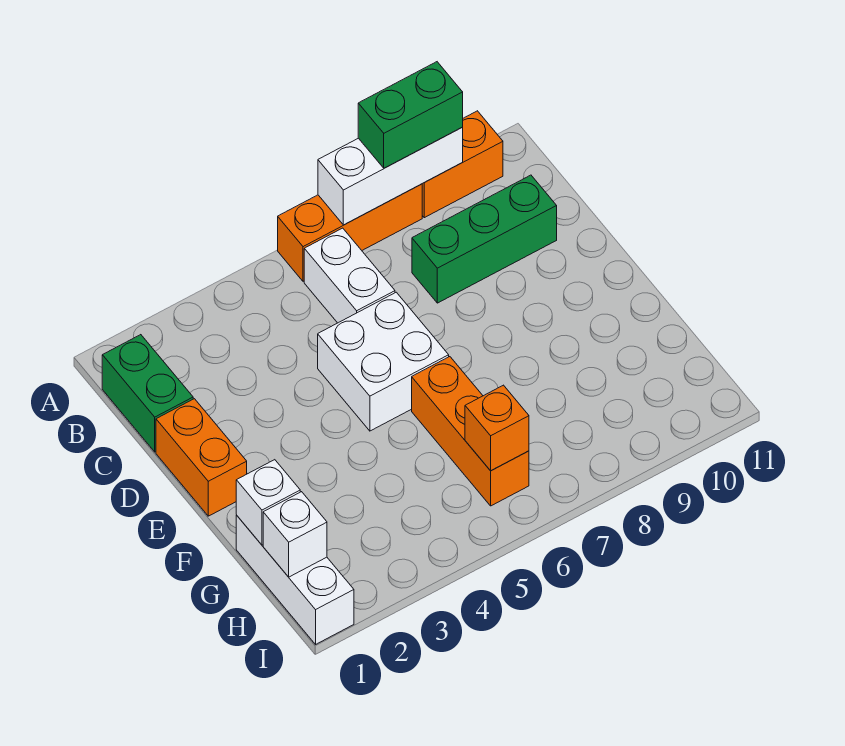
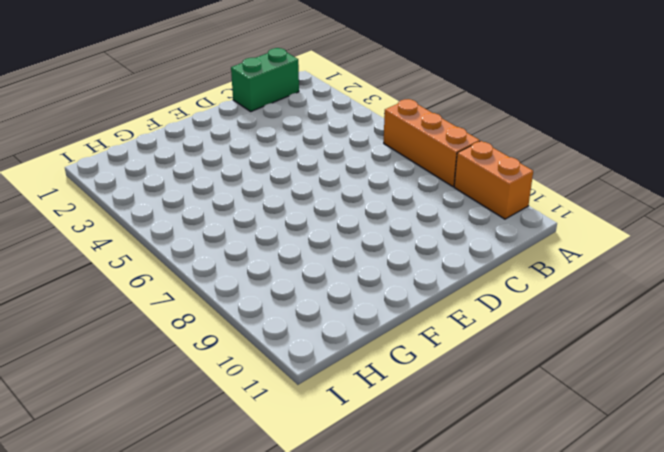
none -> white brick B6:C6 level 1
none -> green brick C8:C10 level 1
none -> orange brick D1:E1 level 1

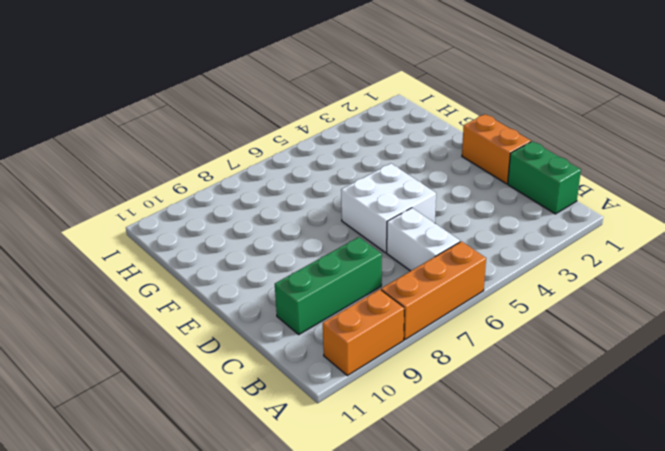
none -> orange brick F6:H6 level 1
none -> white brick G1:I1 level 1
none -> white brick A7:A9 level 2

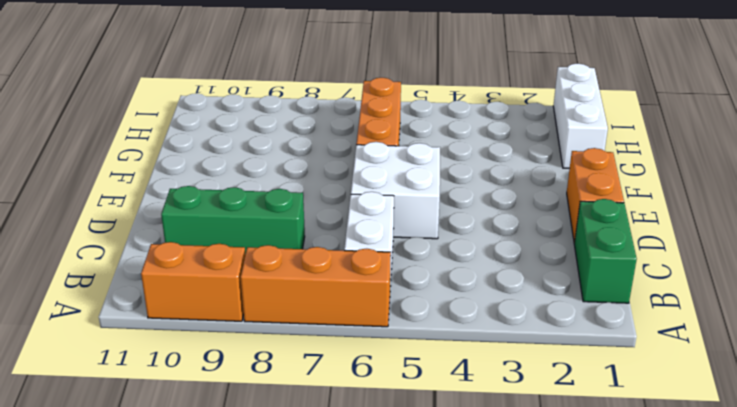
none -> white brick A7:A9 level 2
none -> white brick G1 level 2
none -> white brick H1 level 2

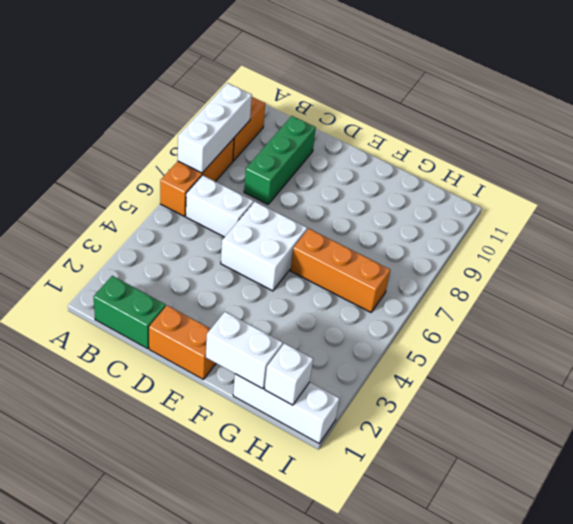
white brick F1:G1 level 2 -> white brick G1 level 2
none -> orange brick H6 level 2
none -> green brick A8:A9 level 3

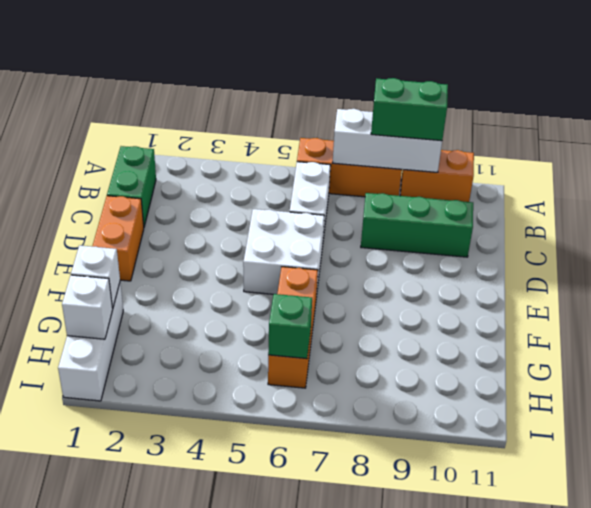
green brick H6 level 2 -> orange brick H6 level 2

